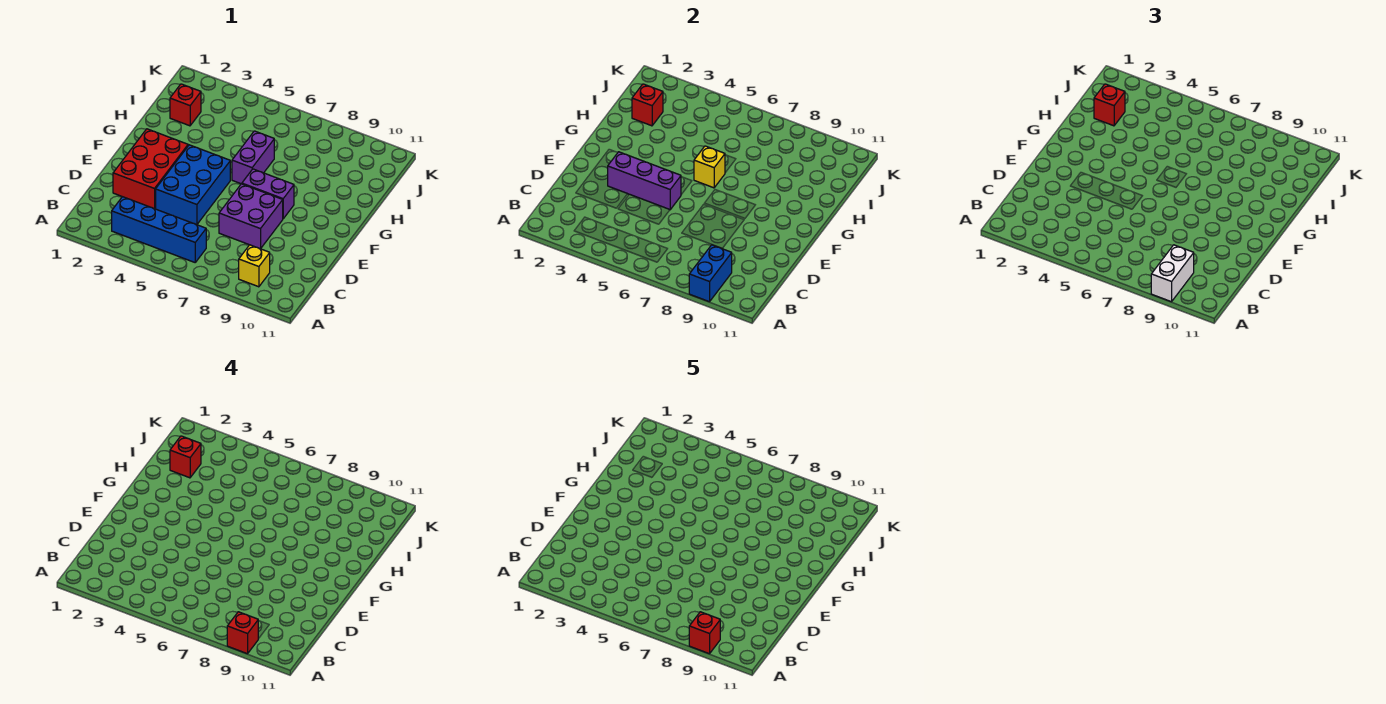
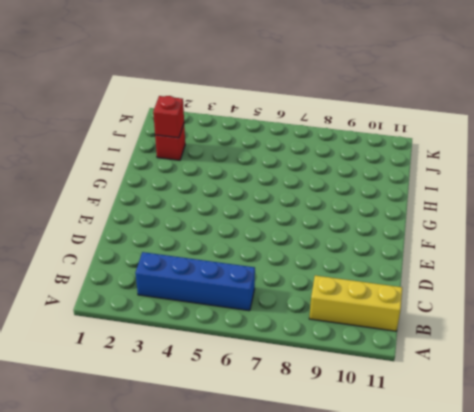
yellow brick B9:B11 level 1 -> yellow brick B9 level 1
none -> red brick D2:F3 level 1
none -> blue brick D4:F5 level 1
none -> purple brick D7:E8 level 1

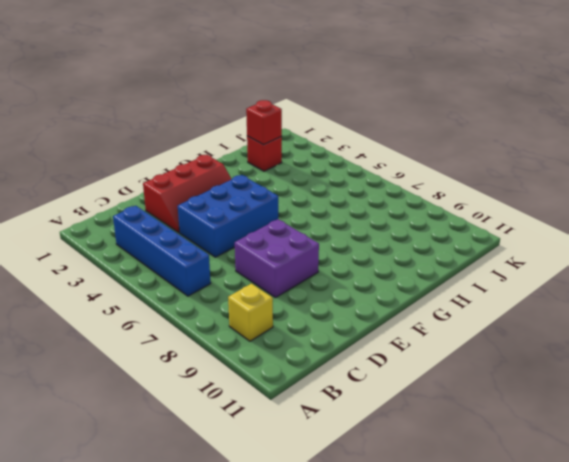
red slope D2:F3 level 1 top 2 -> red brick D2:F3 level 1
none -> purple brick F7:F8 level 1
none -> purple brick G6:H6 level 1
none -> blue brick A9:B9 level 2

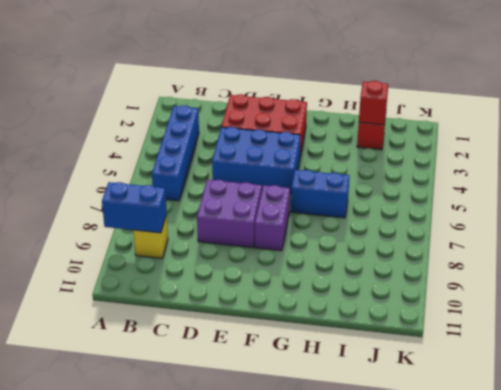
blue brick G6:H6 level 1 -> purple brick G6:H6 level 1
none -> purple brick E3:E5 level 2
none -> yellow brick G6 level 2
none -> white brick A9:B9 level 3

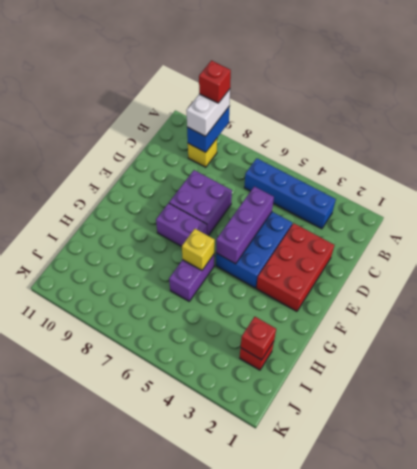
purple brick D5:F5 level 2 -> purple brick E3:E5 level 2
none -> red brick I2 level 3
none -> red brick I2 level 4
none -> red brick A9 level 5

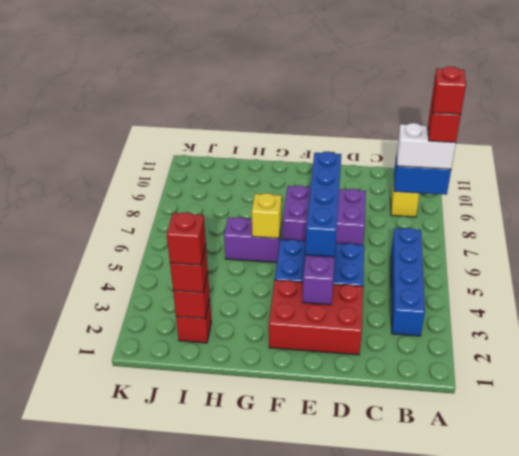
blue brick E4:E7 level 3 -> none

